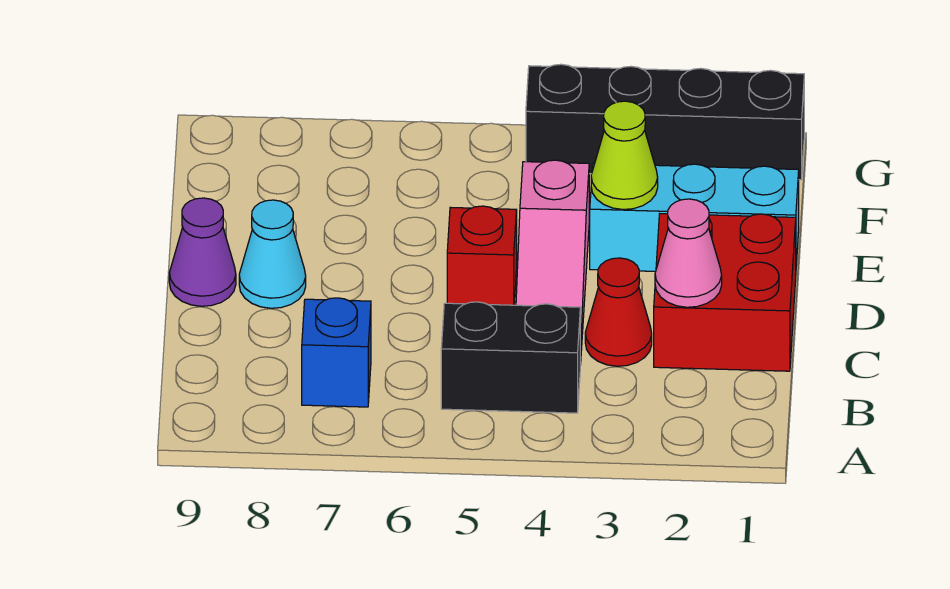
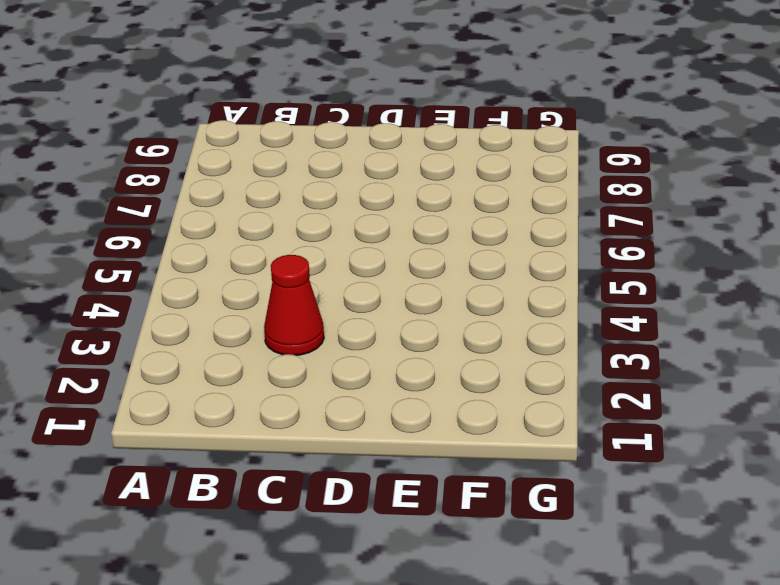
none -> black brick B4:B5 level 1
none -> blue brick B7 level 1
none -> red brick C1:D2 level 1

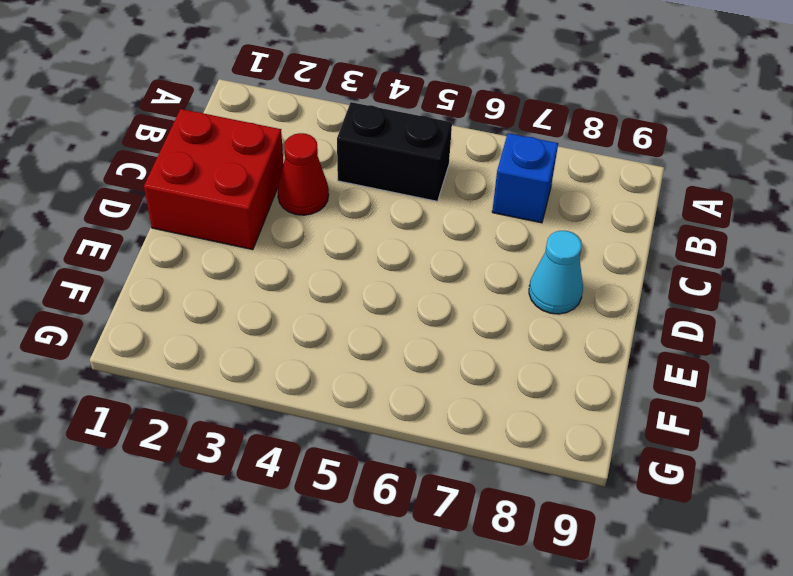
none -> pink slope C4:E4 level 1 top E
none -> red brick D5 level 1
none -> purple cone D9 level 1

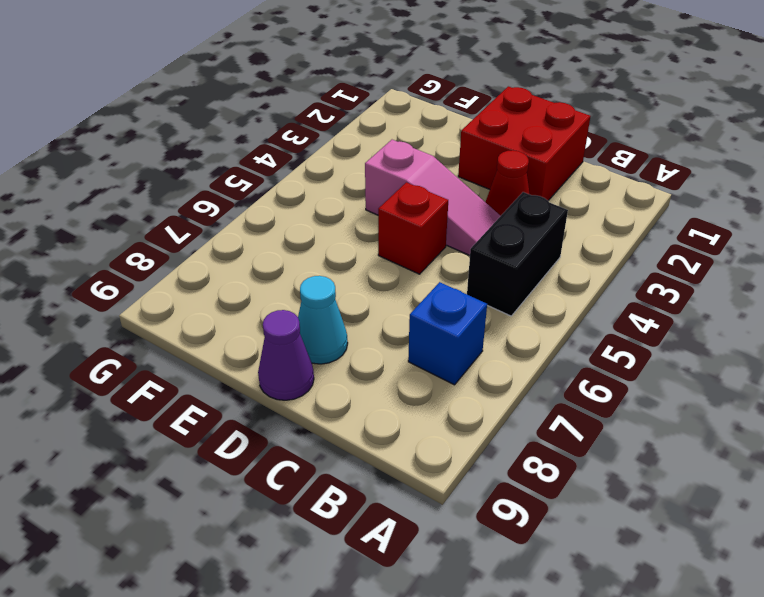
none -> cyan brick E1:E3 level 1
none -> black brick G1:G4 level 1
none -> pink cone C2 level 2

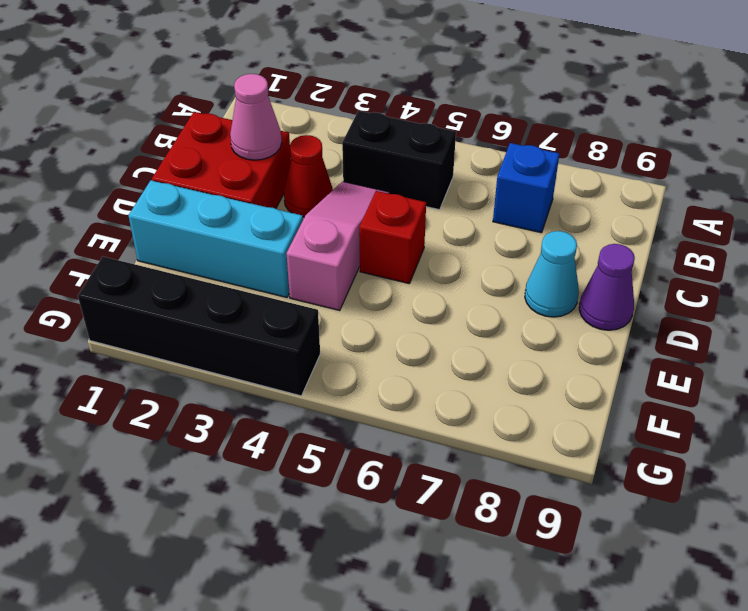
none -> lime cone E3 level 2

